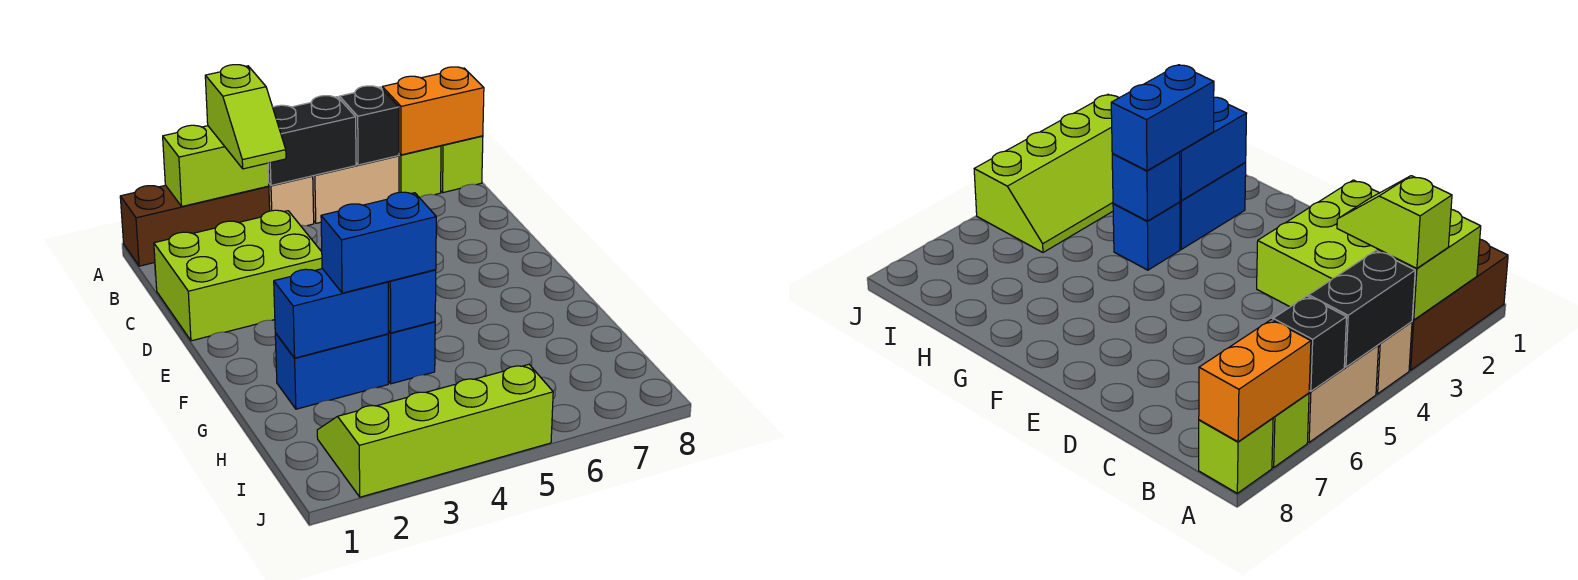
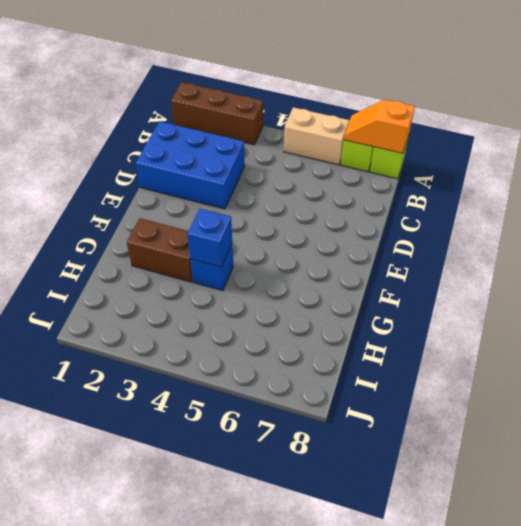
orange slope A7:A8 level 2 top 8 -> orange brick A7:A8 level 2
blue brick C1:D3 level 1 -> lime brick C1:D3 level 1
brown brick G2:G3 level 1 -> blue brick G2:G3 level 1
none -> tan brick A4 level 1
none -> lime slope I2:J5 level 1 top J
none -> lime brick A2:A3 level 2

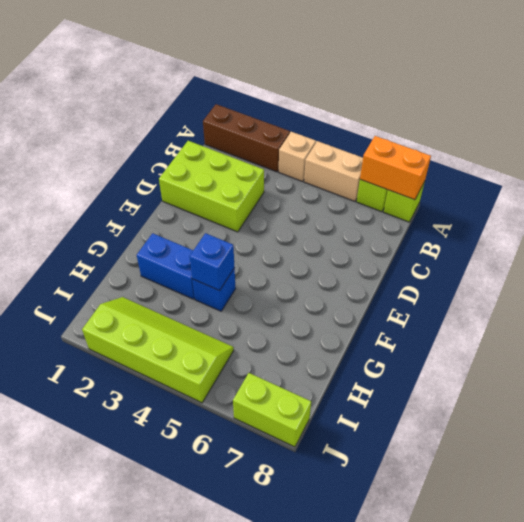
lime brick J7:J8 level 1 -> lime brick A2:A3 level 2
none -> black brick A4:A5 level 2
none -> black brick A6 level 2
none -> blue brick G2:G3 level 2

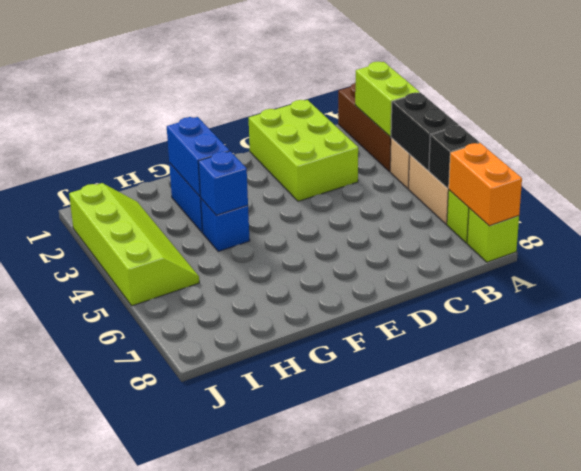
none -> lime slope A3:B3 level 3 top A
none -> blue brick G3:G4 level 3

